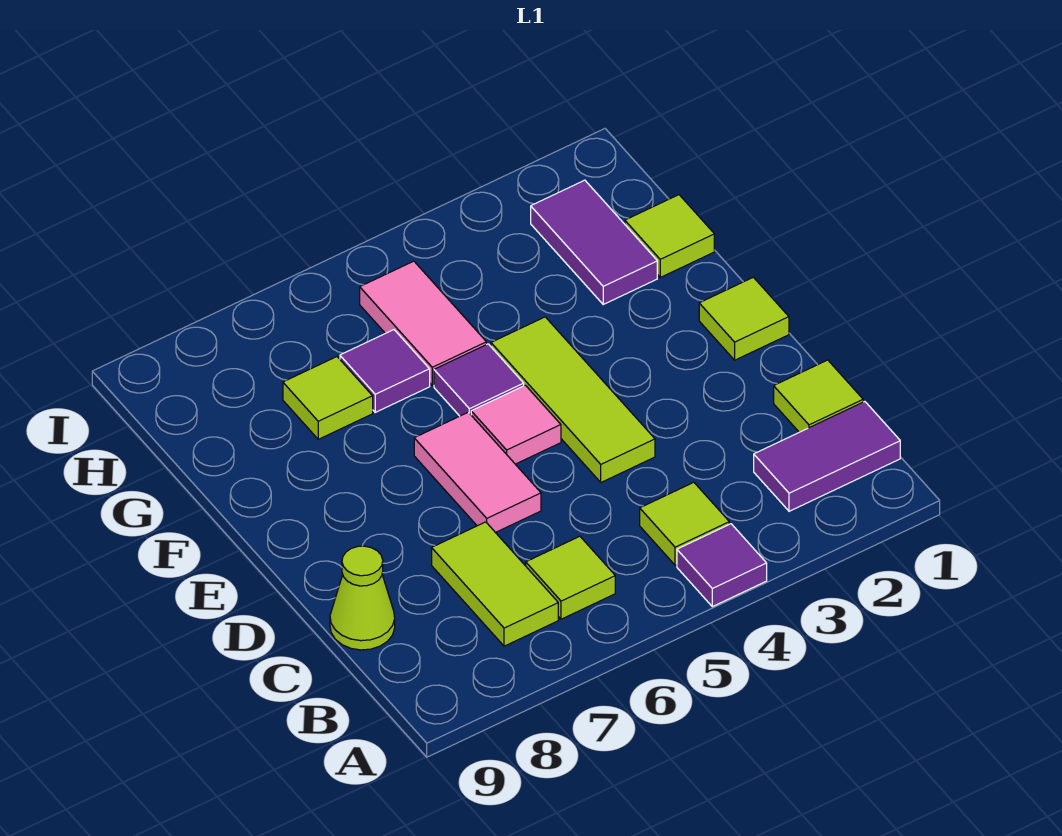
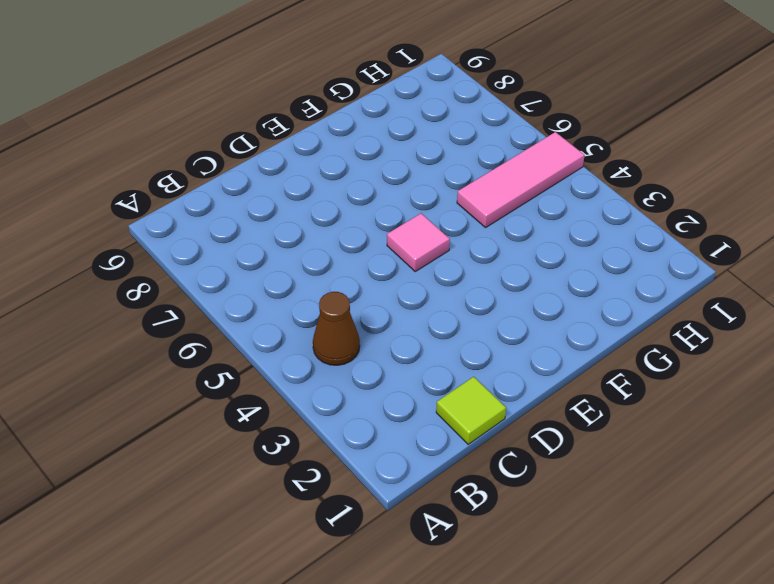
brown cone B4 level 1 -> lime tile B4 level 1
pink tile G5:I5 level 1 -> pink tile G5:H5 level 1
none -> purple tile A4 level 1
none -> purple tile B1:B2 level 1
none -> lime tile B6 level 1

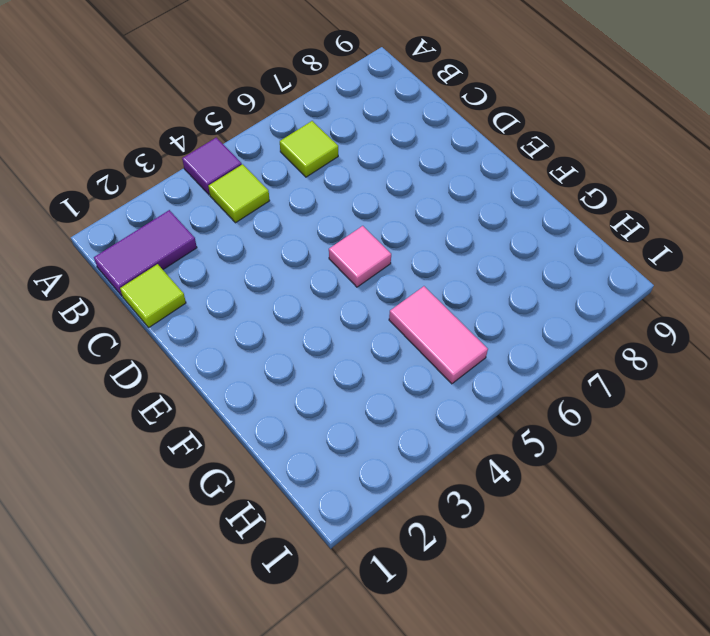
none -> lime tile B7:C7 level 1
none -> lime cone C9 level 1
none -> lime tile D4:F4 level 1

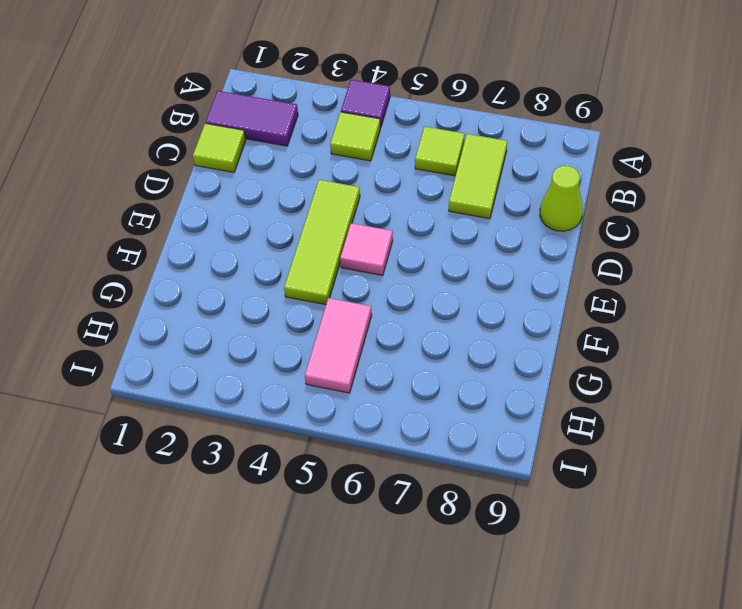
none -> pink tile D6:E6 level 1
none -> lime tile E1 level 1
none -> purple tile F5 level 1

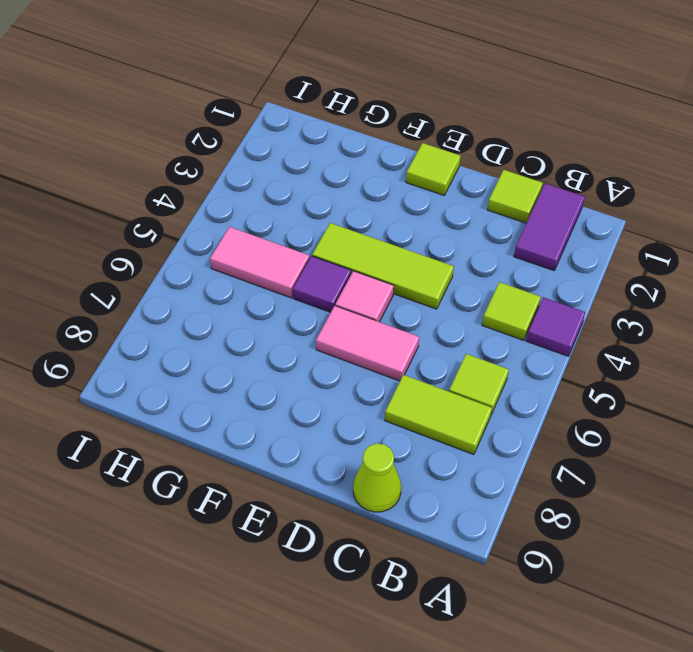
none -> lime tile G1 level 1
none -> purple tile G2:H2 level 1
none -> purple tile G6 level 1

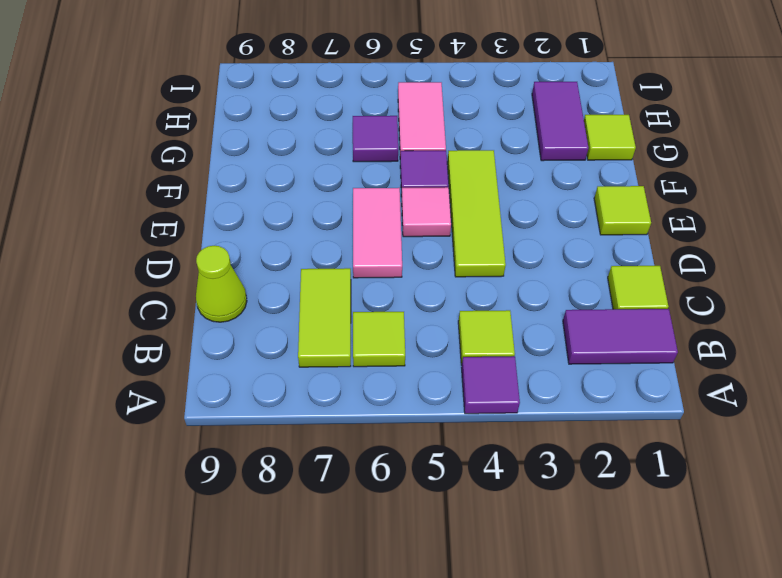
none -> lime tile G7 level 1

